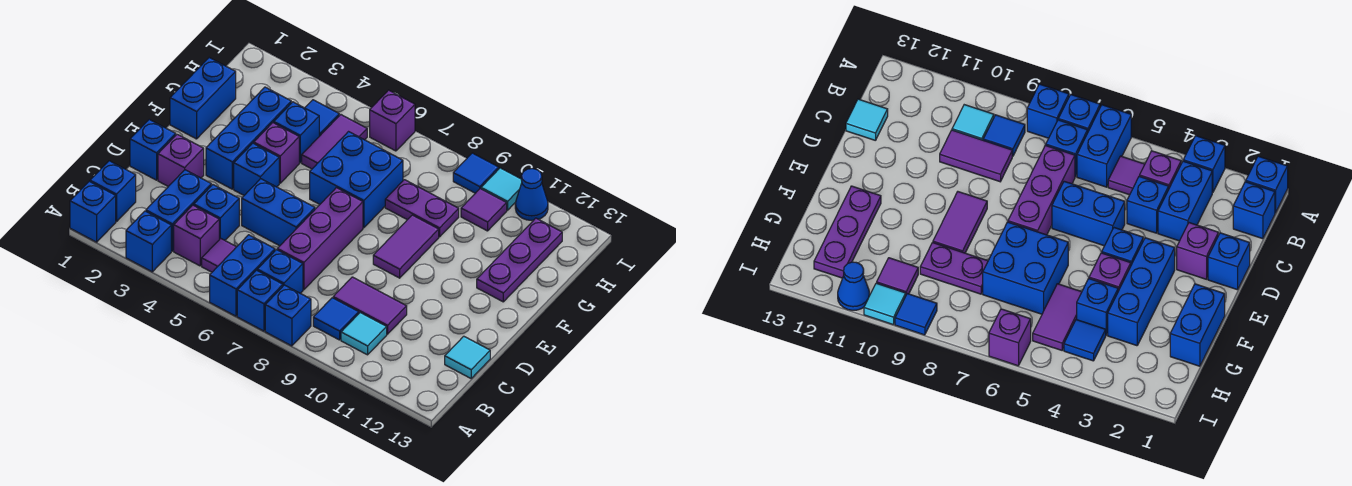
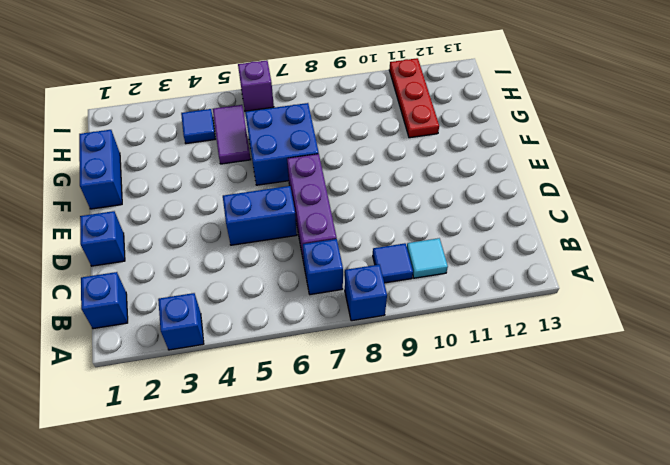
red plate G11:I11 level 1 -> blue cone I11 level 1
none -> blue brick A1 level 1
none -> blue brick A6:B6 level 1
none -> blue brick A7 level 1
none -> blue brick B3:C3 level 1

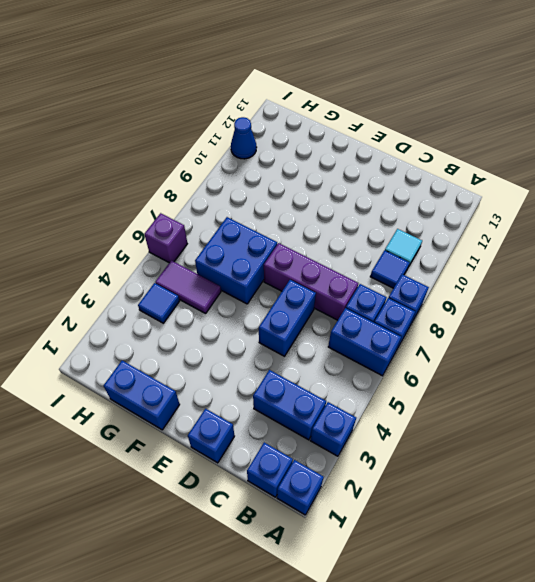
none -> purple brick B4 level 1
none -> purple tile B5 level 1
none -> blue brick C4 level 1
none -> purple tile C9:C10 level 1

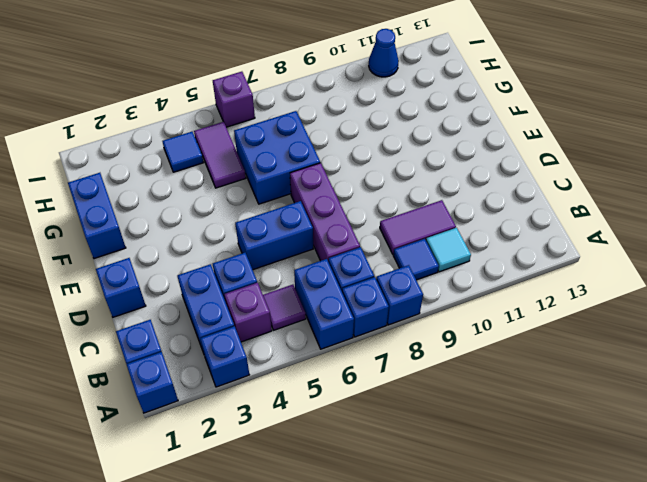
none -> cyan tile C13 level 1
none -> purple brick D2 level 1
none -> blue brick E3:G3 level 1
none -> blue brick E4 level 1

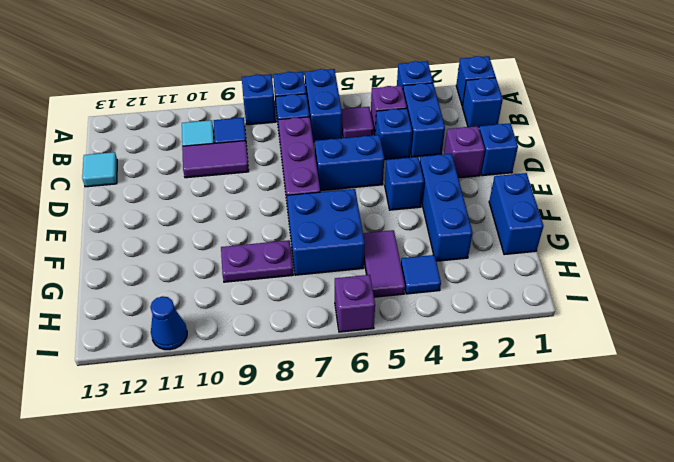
none -> purple tile E9:F9 level 1
none -> purple brick F4 level 1
none -> purple plate F12:H12 level 1
none -> blue brick G4 level 1

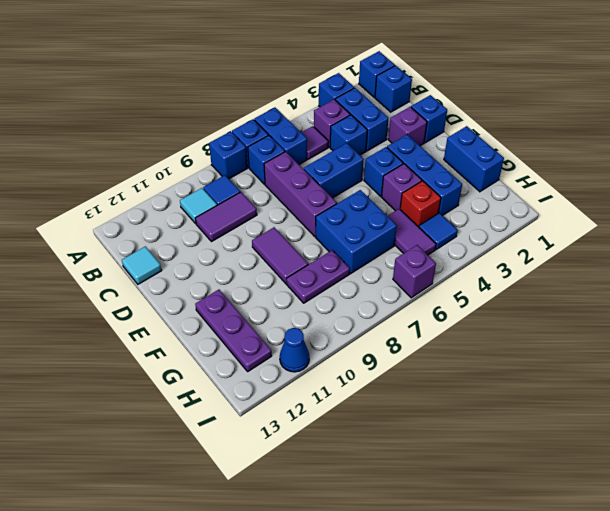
red brick G4 level 1 -> blue brick G4 level 1
none -> purple tile H10 level 1
none -> blue tile I9 level 1
none -> cyan tile I10 level 1

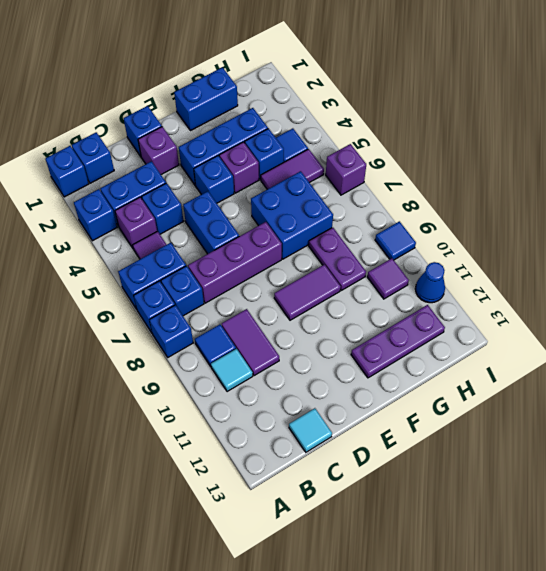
none -> cyan tile I10 level 1

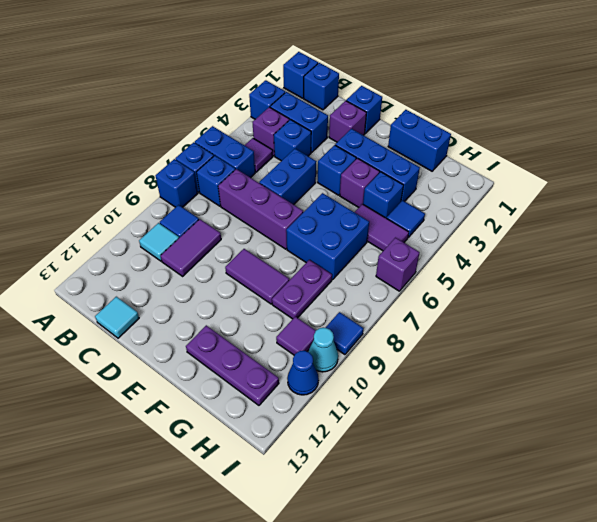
cyan cone I10 level 1 -> cyan tile I10 level 1

